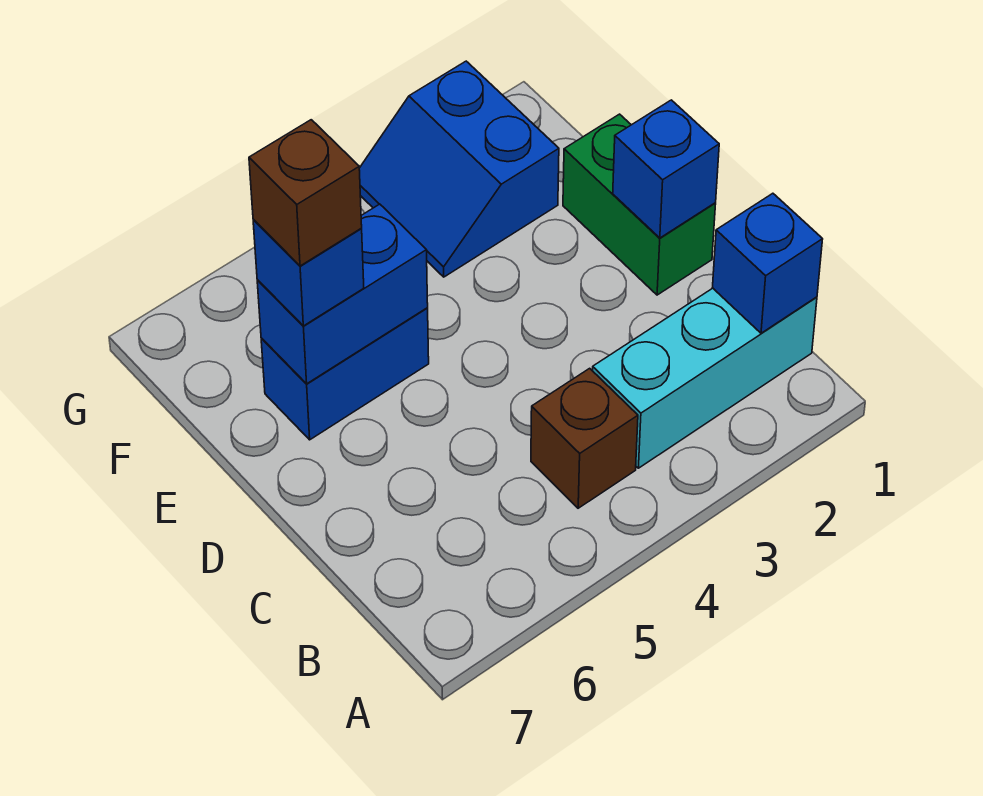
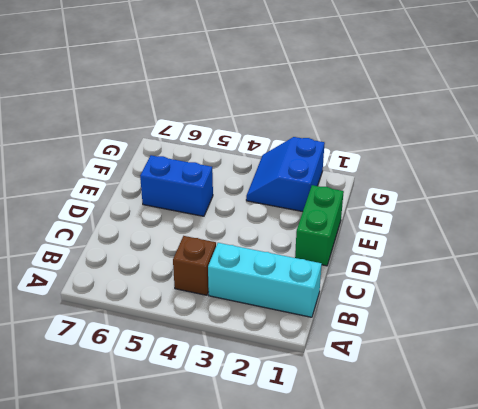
none -> blue brick B1 level 2
none -> blue brick D1 level 2

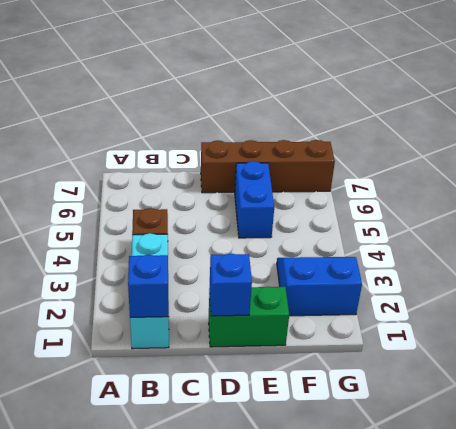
brown brick D7:G7 level 1 -> none
none -> blue brick E5:E6 level 2
none -> blue brick E6 level 3

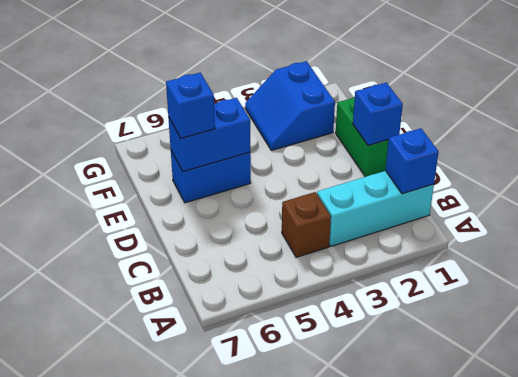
none -> brown brick E6 level 4

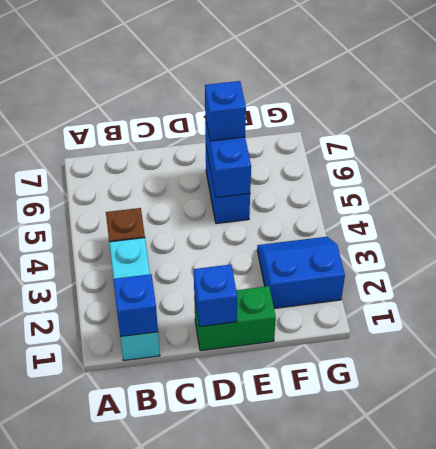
none -> brown brick E6 level 4

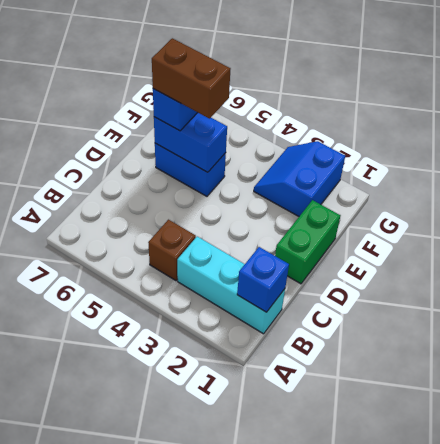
brown brick E5:E6 level 4 -> brown brick E6 level 4
none -> blue brick D1 level 2

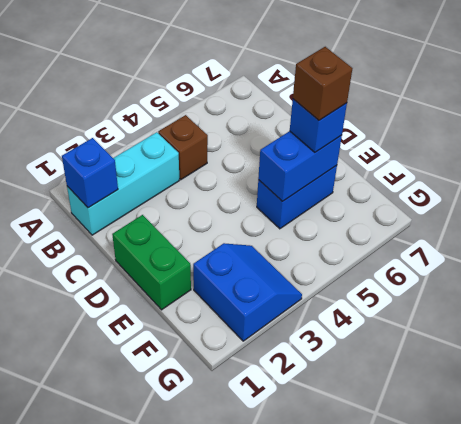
none -> blue brick D1 level 2

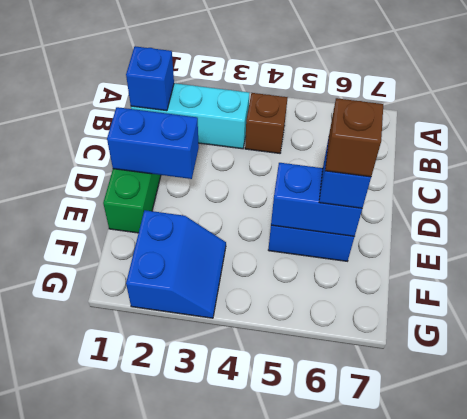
blue brick D1:D2 level 2 -> blue brick D1 level 2

